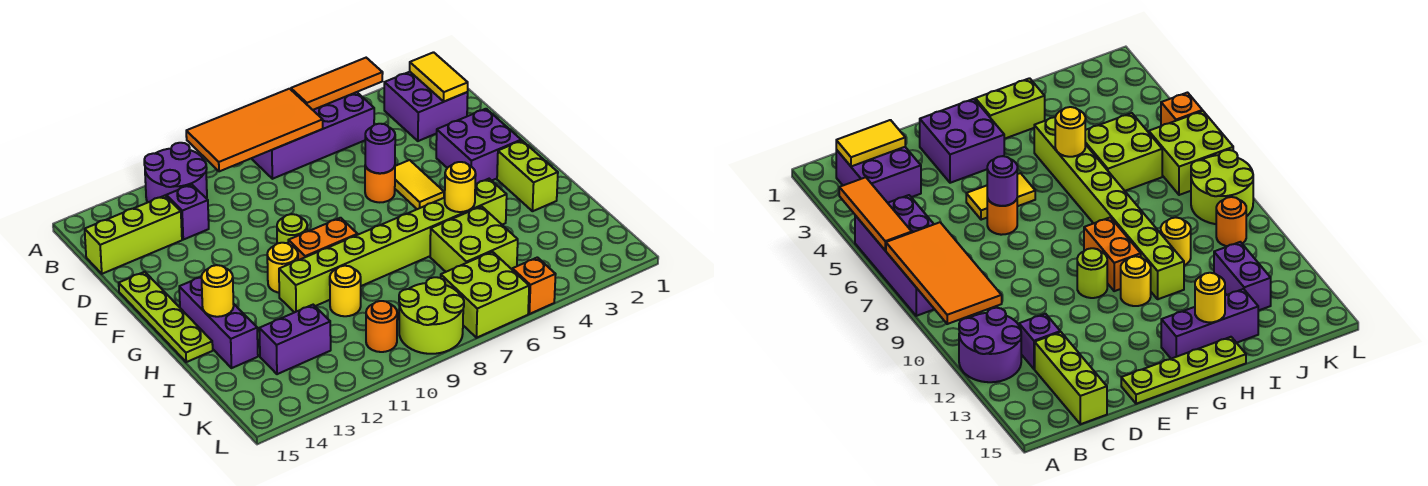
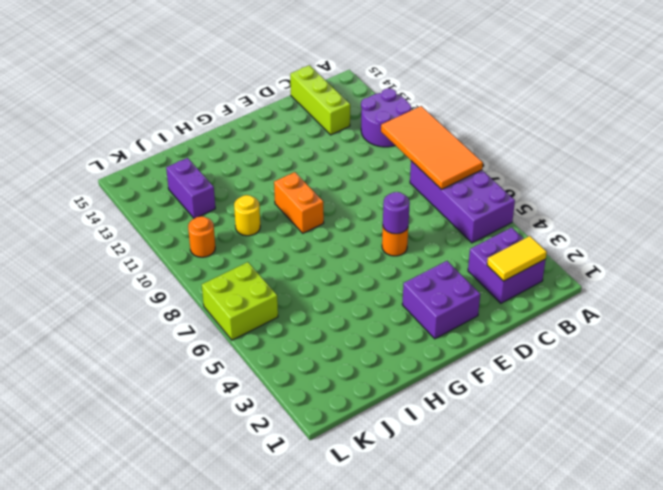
none -> purple brick C12 level 1
none -> yellow tile E5:F5 level 1
none -> lime plate E15:H15 level 1

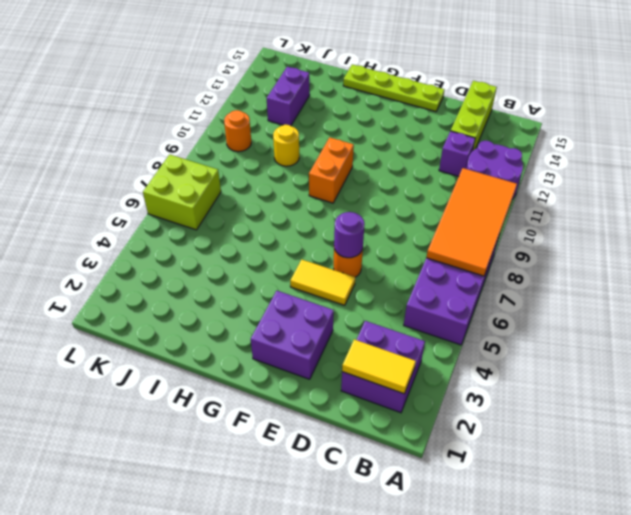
none -> lime round brick F10 level 1
none -> lime brick G2:H2 level 1
none -> yellow round brick G11 level 1

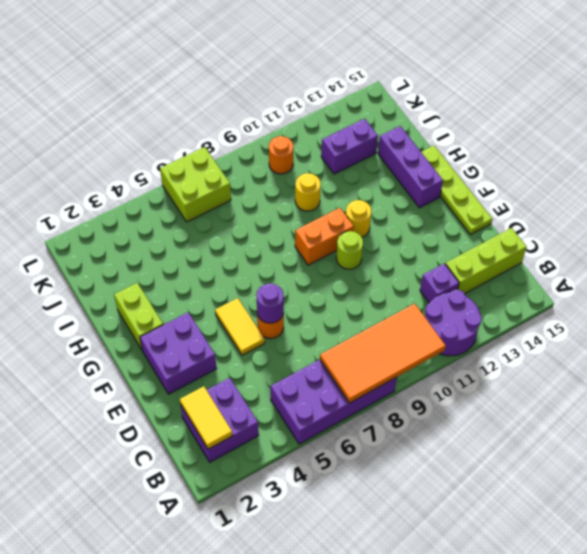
none -> lime brick H4:H11 level 1
none -> lime brick I5:J6 level 1
none -> lime round brick K8:L9 level 1

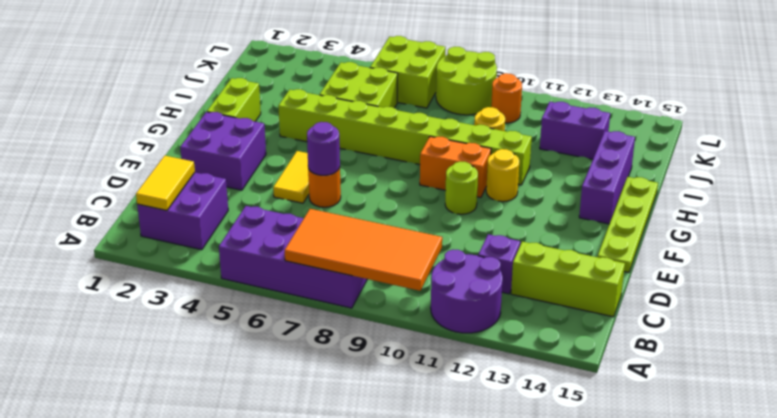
none -> orange brick L5 level 1
none -> orange tile A4:A6 level 2
none -> yellow round brick H5 level 2

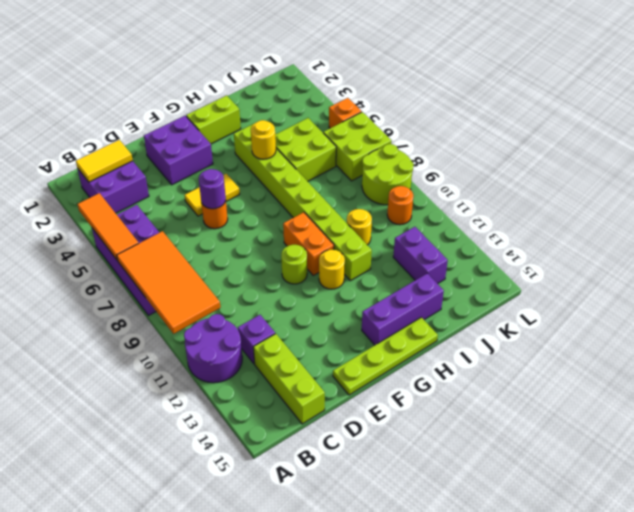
none -> yellow round brick H14 level 2

